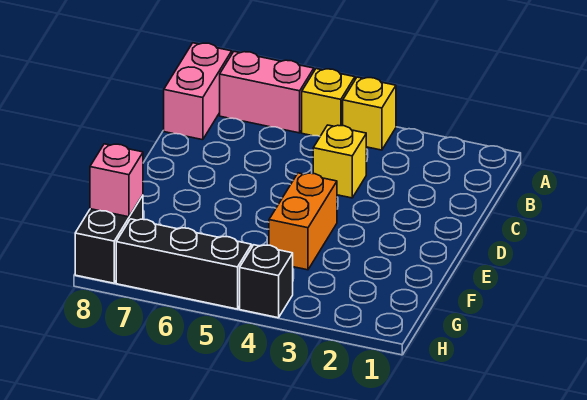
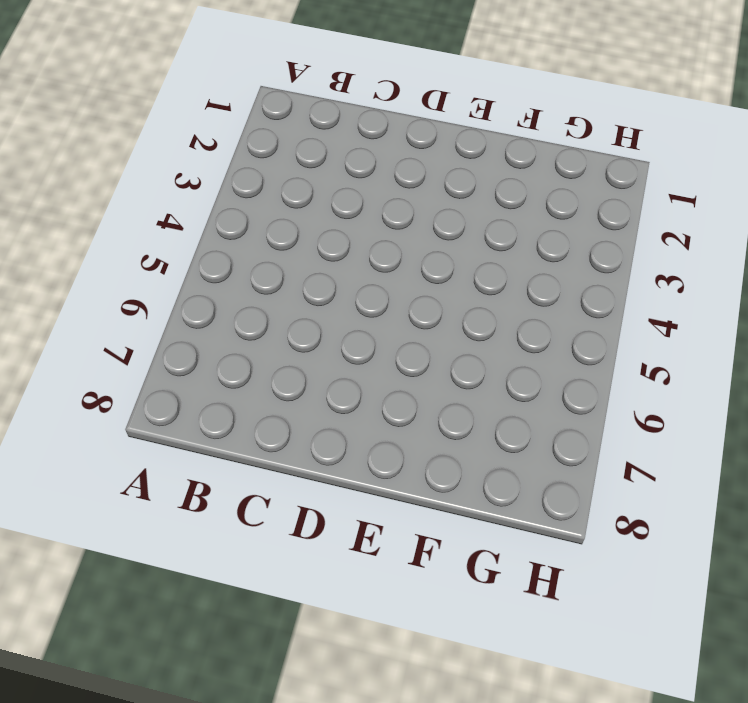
none -> yellow brick A4 level 1
none -> yellow brick A5 level 1

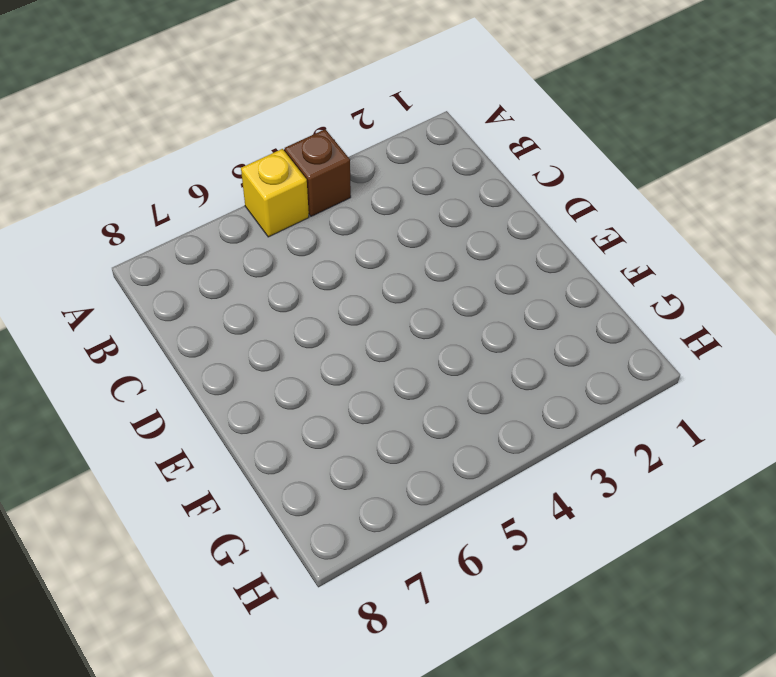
brown brick A4 level 1 -> yellow brick A4 level 1
none -> pink brick A6:A7 level 1
none -> pink brick A8:B8 level 1

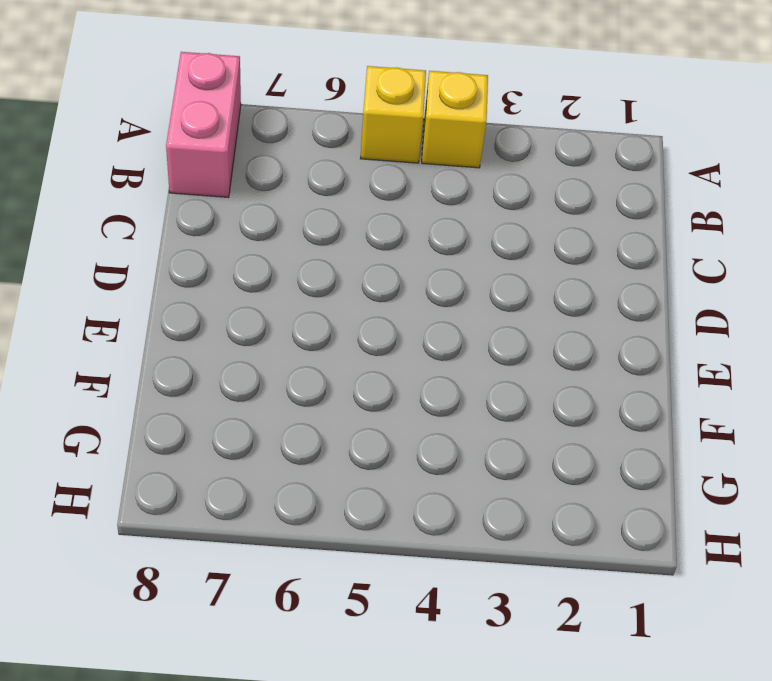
none -> pink brick A6:A7 level 1
none -> yellow brick C4 level 1

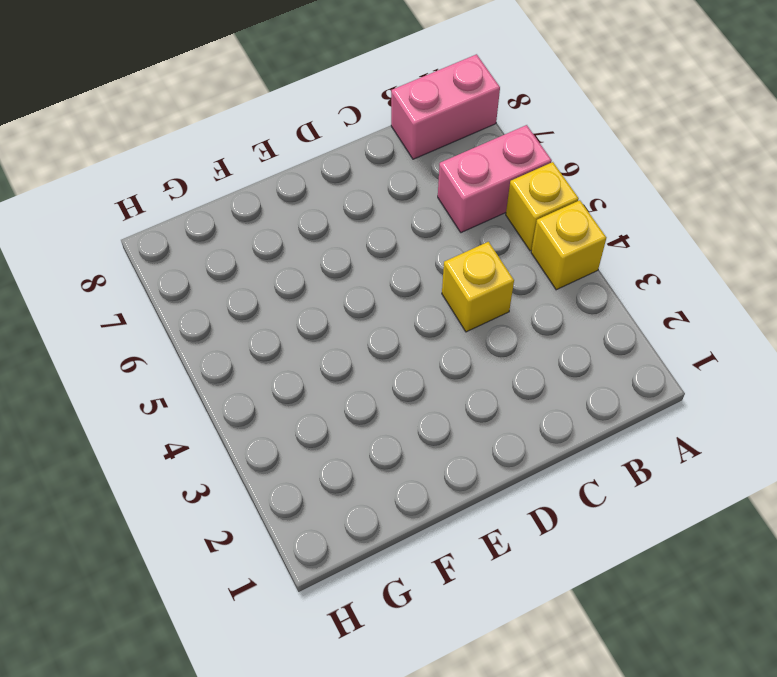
pink brick A6:B6 level 1 -> pink brick A6:A7 level 1
none -> orange brick E4:F4 level 1
none -> black brick G8:H8 level 1

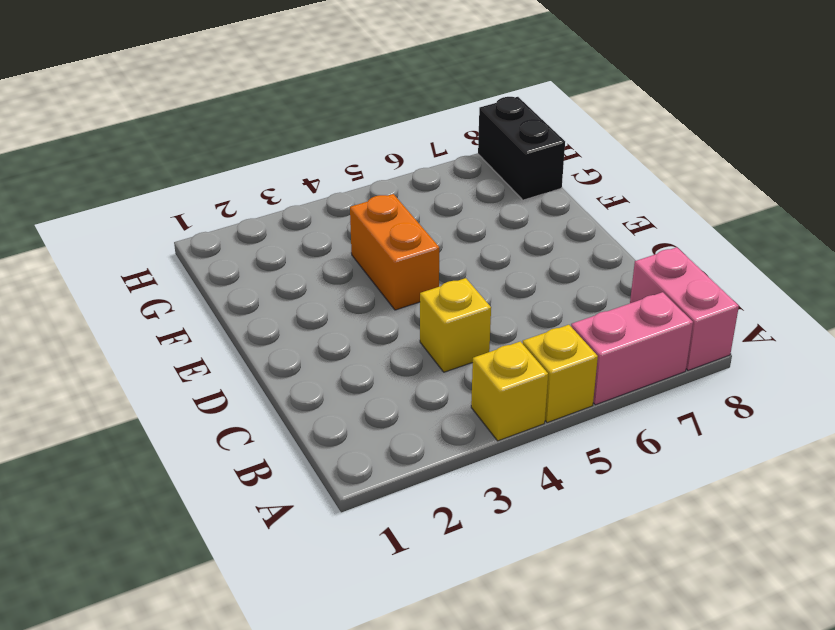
none -> black brick H4 level 1
none -> black brick H5:H7 level 1

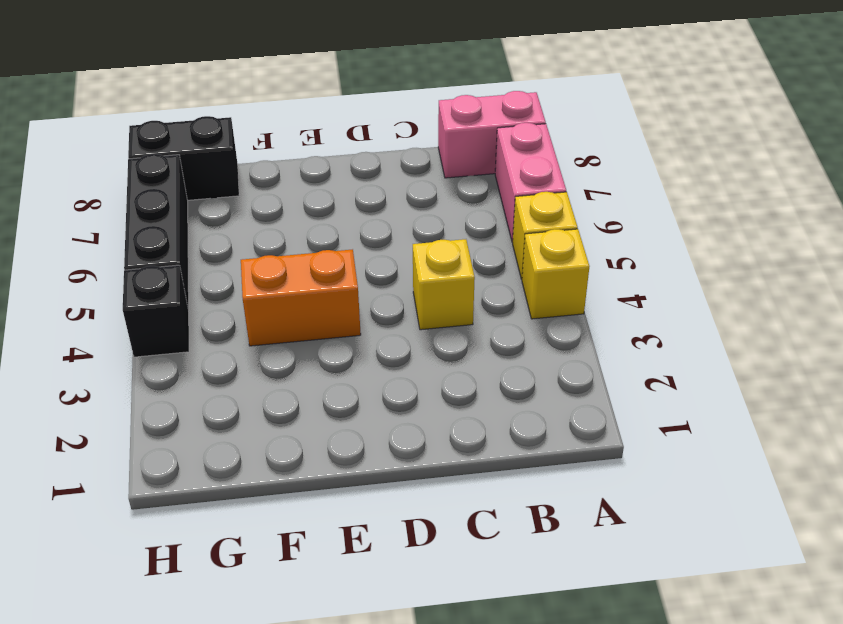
none -> pink brick G8 level 2

